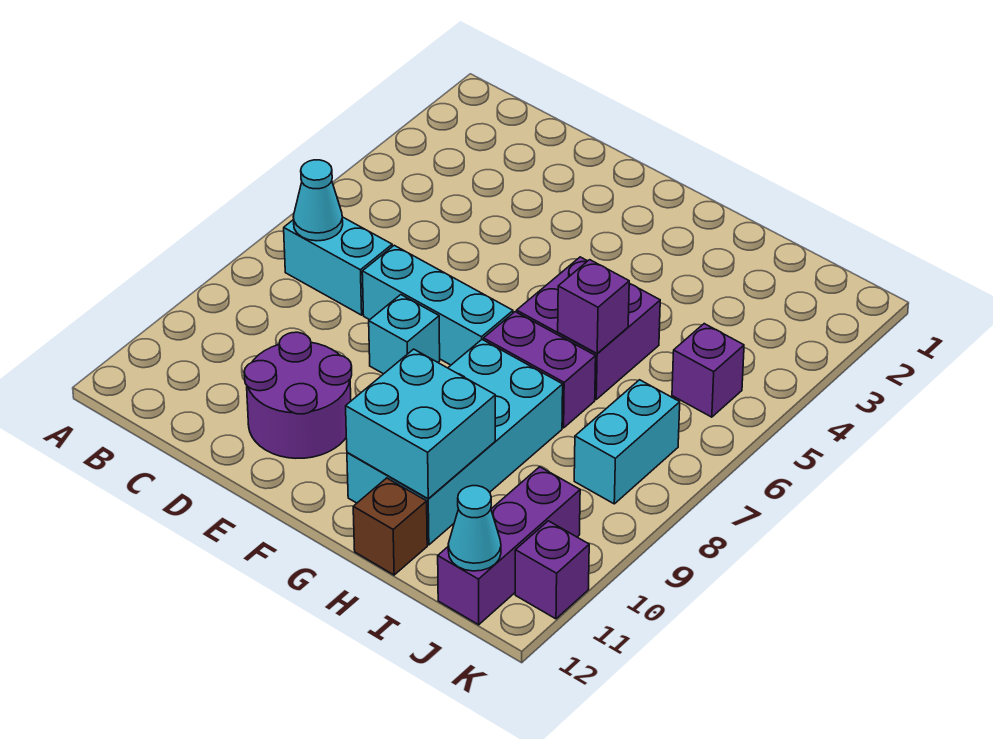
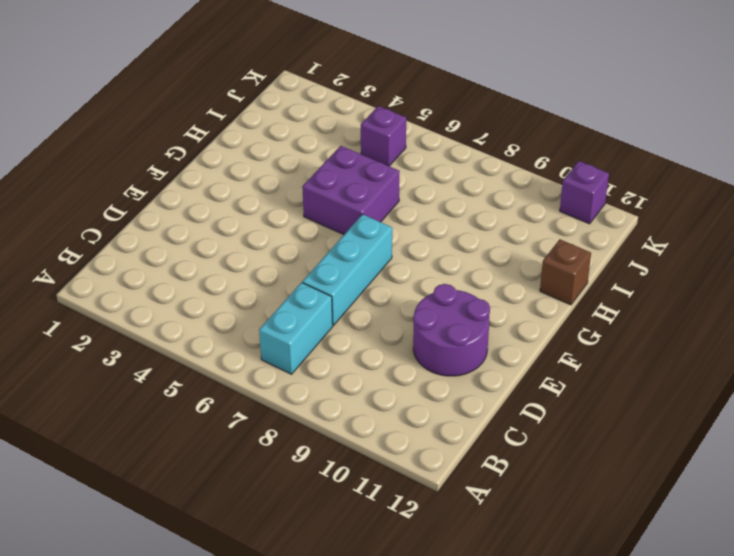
none -> cyan brick E8 level 1
none -> purple brick G7:H7 level 1
none -> cyan brick G8:H11 level 1

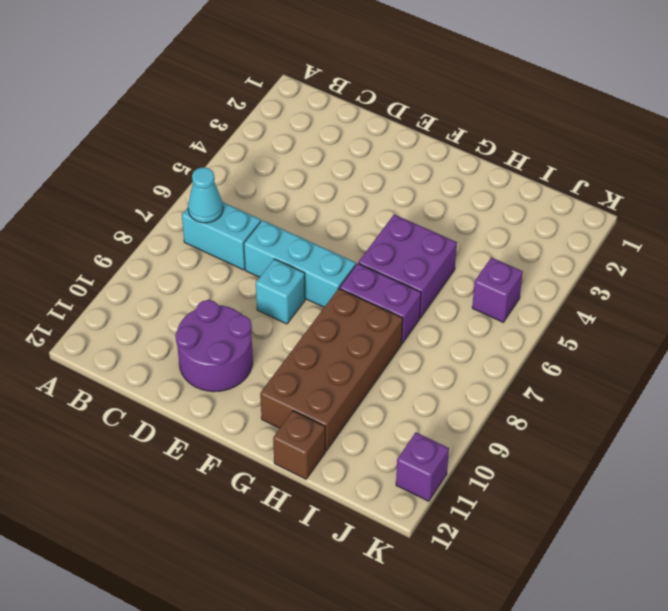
brown brick G8:H11 level 1 -> cyan brick G8:H11 level 1
none -> cyan brick J7:J8 level 1
none -> purple brick J10:J12 level 1
none -> cyan brick G10:H11 level 2

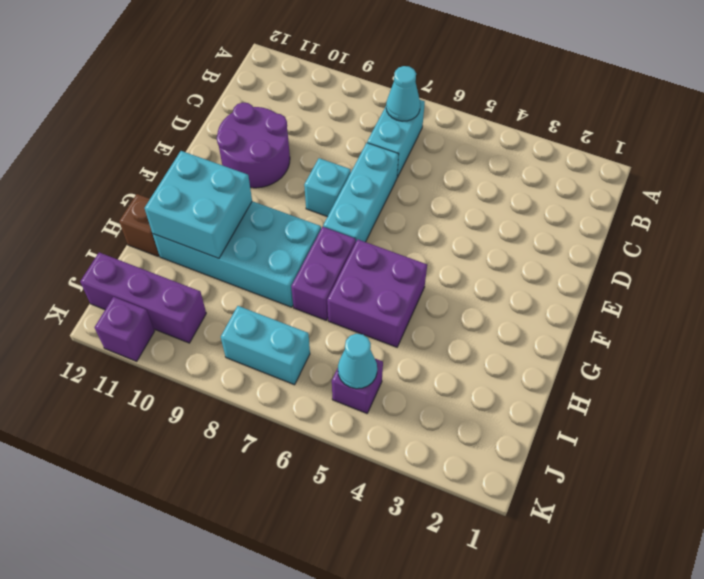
cyan cone J5 level 2 -> cyan cone J12 level 2
none -> purple brick H6 level 2

